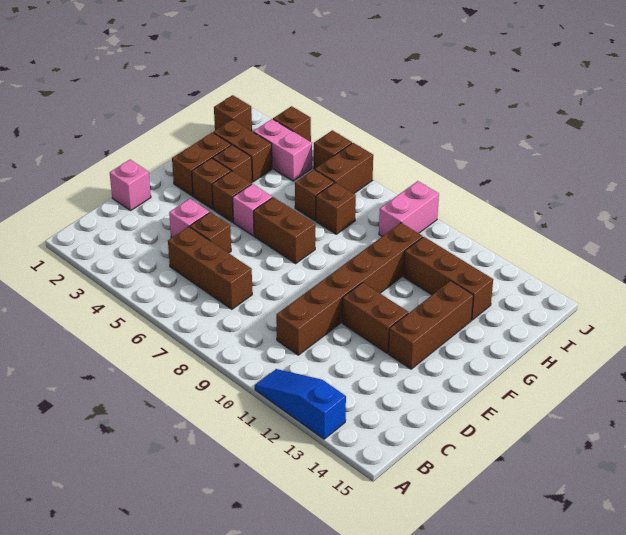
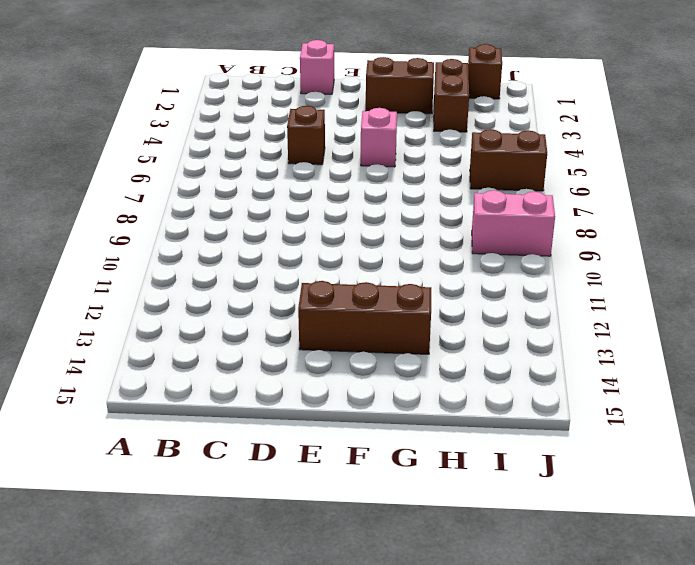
none -> blue slope A11:A13 level 1 top 13
none -> brown brick C5:C7 level 1
none -> brown brick C10:H10 level 1

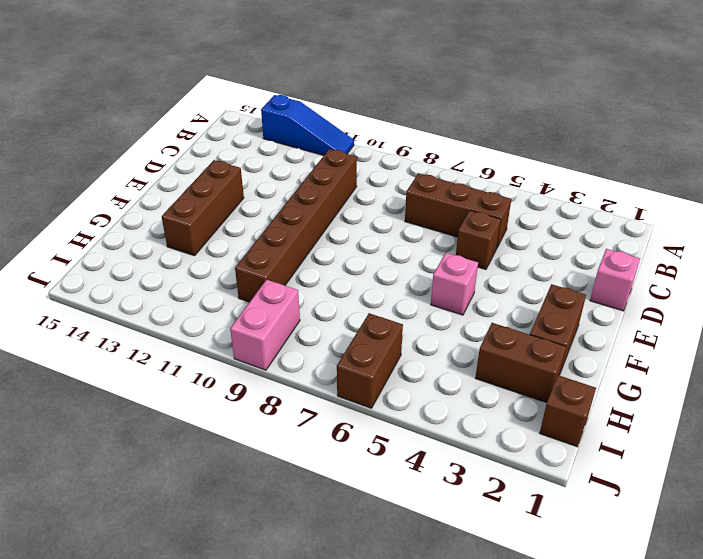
none -> pink brick D4 level 1
none -> brown brick E11:E12 level 1
none -> brown brick F3 level 1

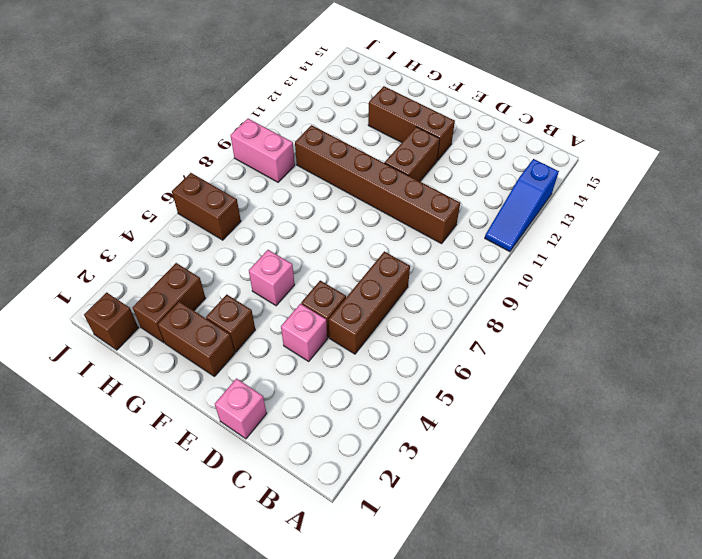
none -> brown brick F4 level 1
none -> brown brick F6:F7 level 1
none -> brown brick G3 level 1

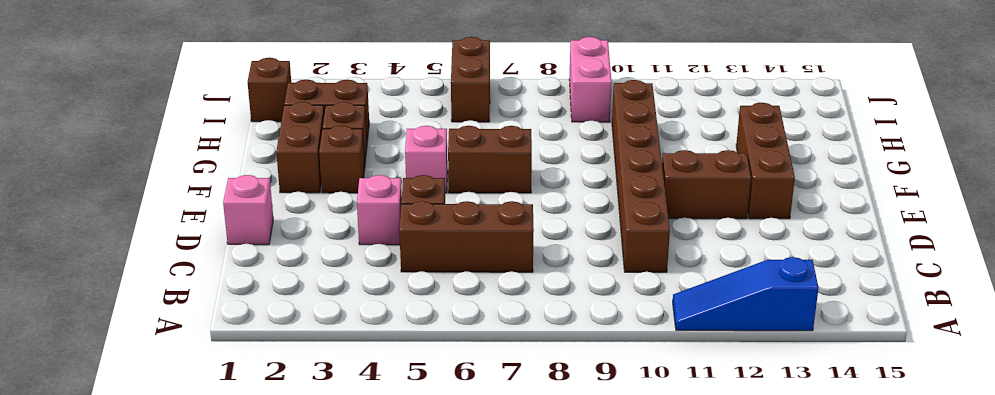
none -> brown brick F4 level 1
none -> brown brick H6 level 1
none -> brown brick H7 level 1

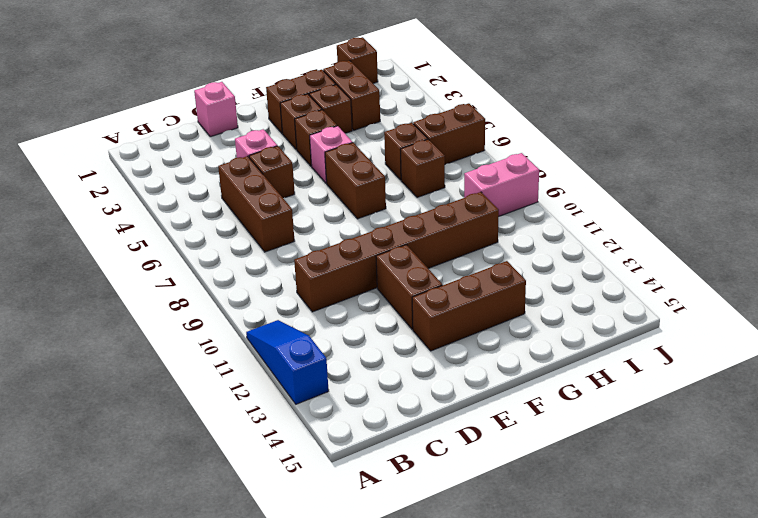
none -> brown brick H11:H13 level 1
none -> pink brick I3:I4 level 1
none -> brown brick J3 level 1

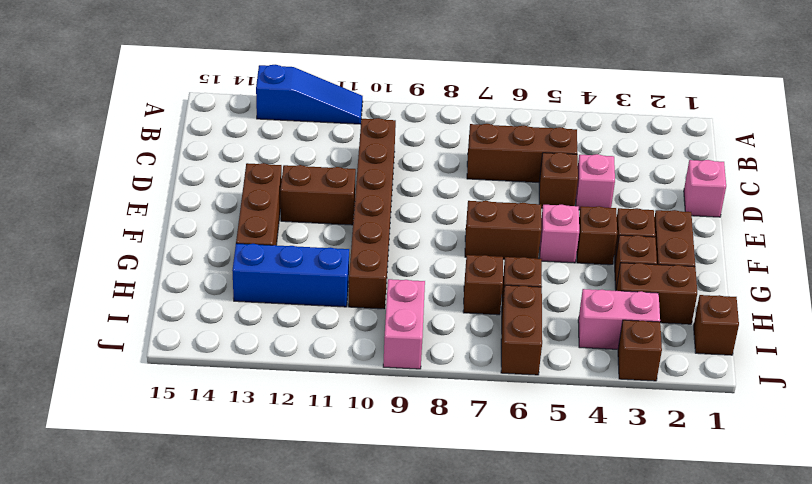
blue brick H11:H13 level 1 -> brown brick H11:H13 level 1
none -> brown brick J5 level 1

